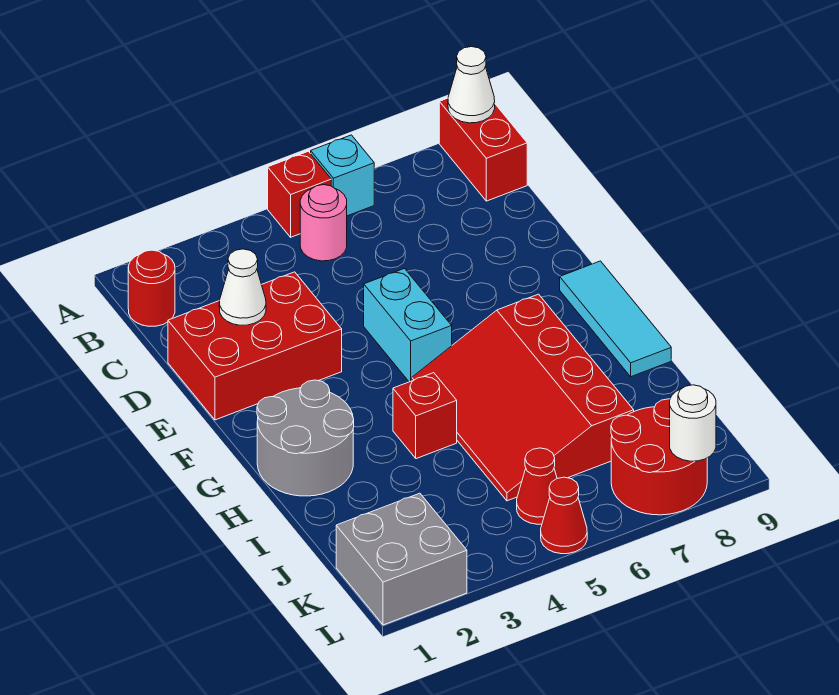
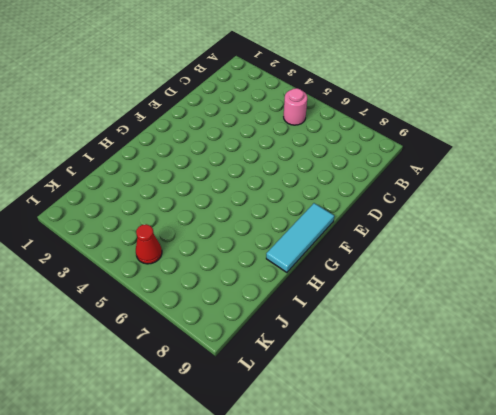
none -> red brick A5 level 1
none -> cyan brick A6 level 1
none -> red brick A9:B9 level 1

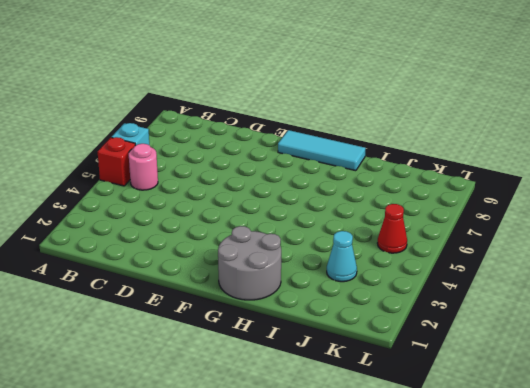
cyan cone J3 level 1 -> none
none -> red brick A9:B9 level 1
none -> red round brick B1 level 1
none -> red brick D1:E3 level 1

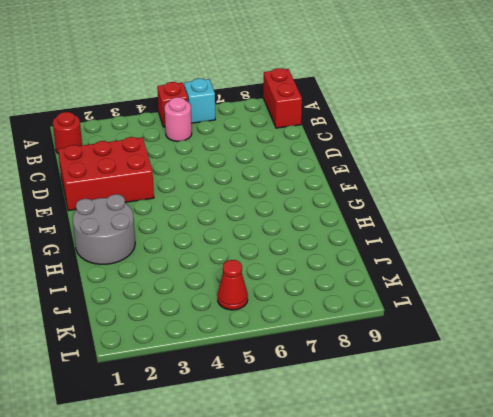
none -> cyan brick E5:F5 level 1
none -> cyan tile F9:H9 level 1
none -> red slope G5:J7 level 1 top 7

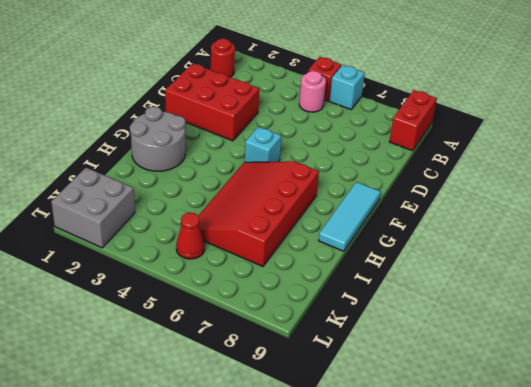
cyan brick F5 level 1 -> cyan brick E5:F5 level 1
none -> red brick H4 level 1
none -> red round brick K7:L8 level 1
none -> red cone L5 level 1

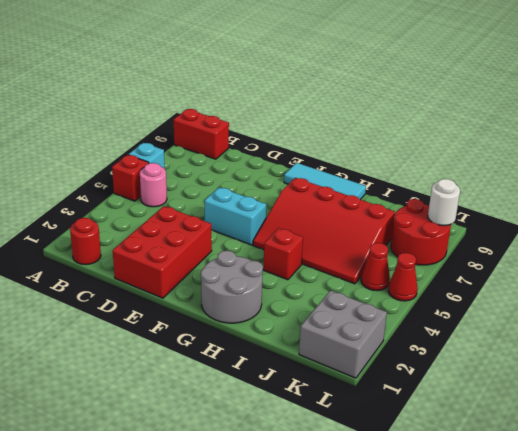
none -> white cone A9 level 2
none -> white cone D2 level 2

